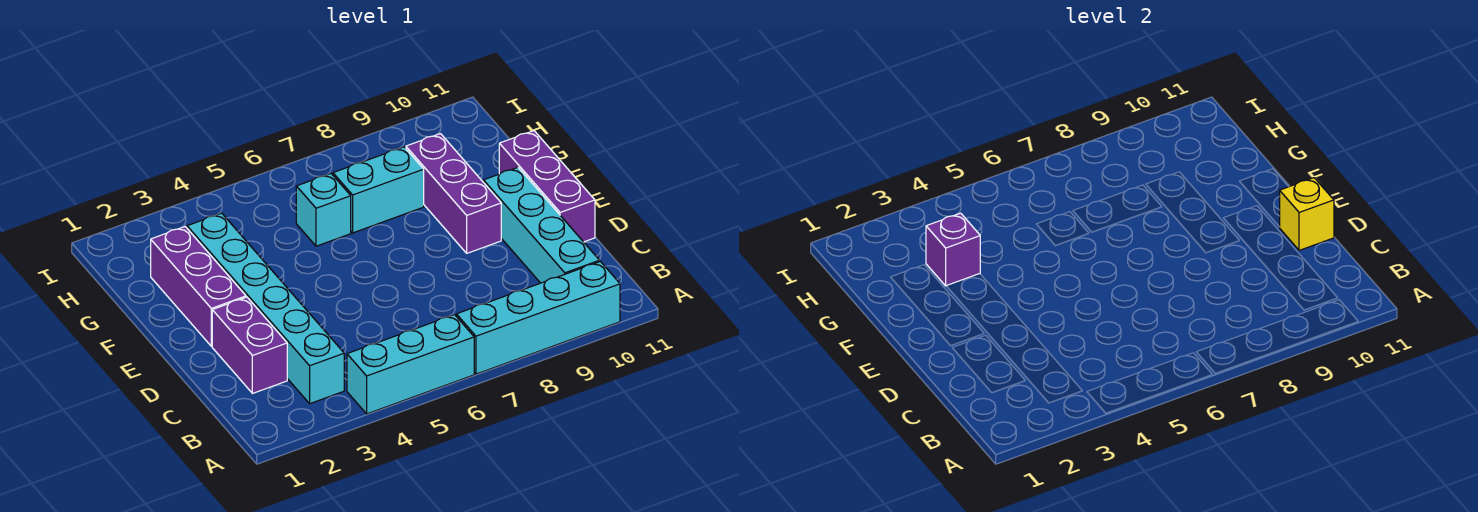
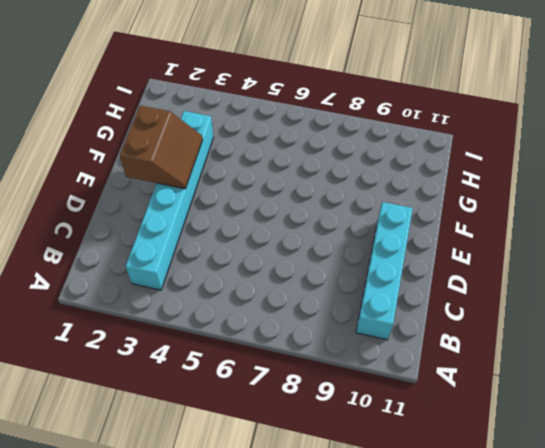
brown slope E2:F3 level 2 top 2 -> none
none -> cyan brick A4:A6 level 1
none -> cyan brick A7:A10 level 1
none -> purple brick C2:D2 level 1

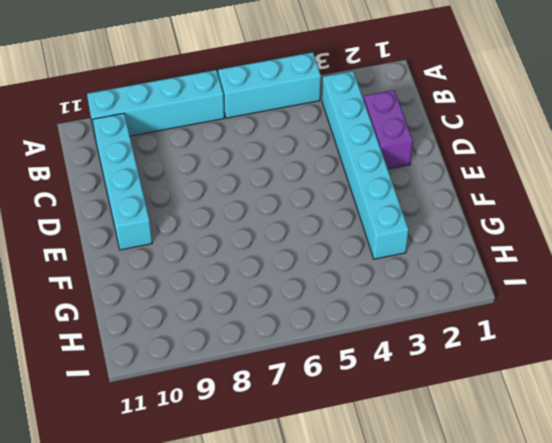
none -> purple brick D11:F11 level 1
none -> purple brick E2:G2 level 1
none -> purple brick E9:G9 level 1

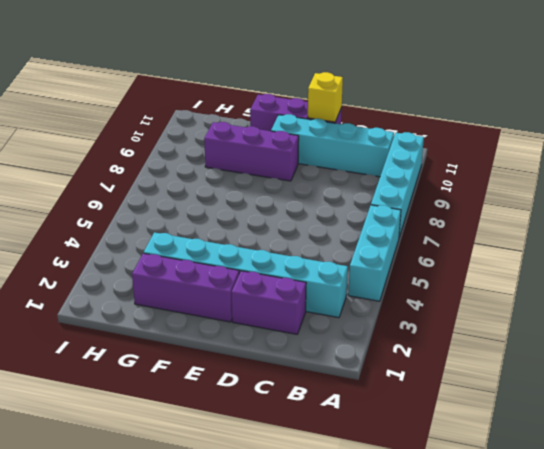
none -> cyan brick G6 level 1
none -> cyan brick G7:G8 level 1
none -> purple brick G3 level 2

